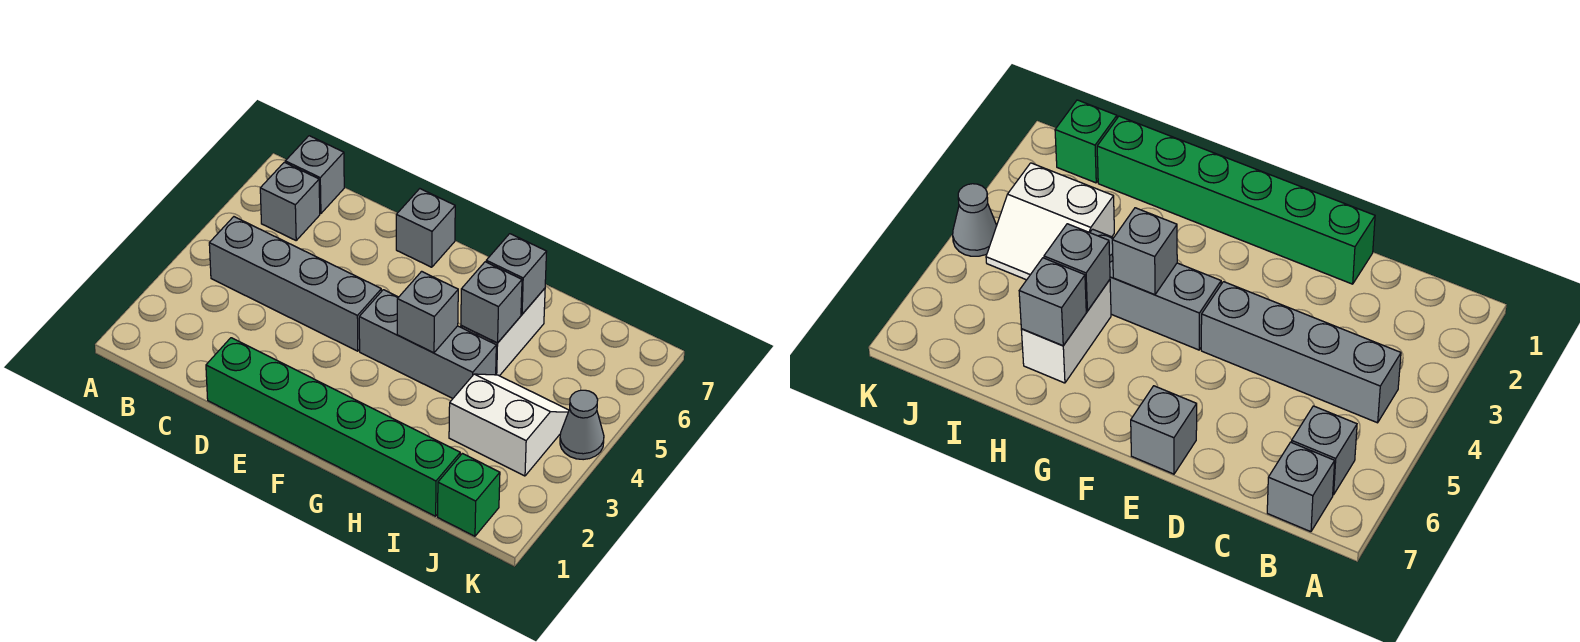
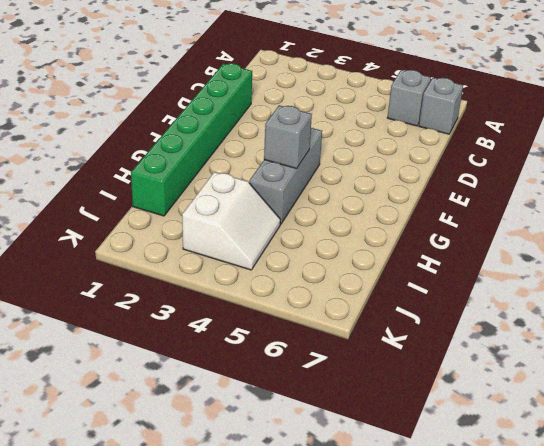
none -> grey brick B4:E4 level 1
none -> grey brick E7 level 1
none -> white brick H5:H6 level 1

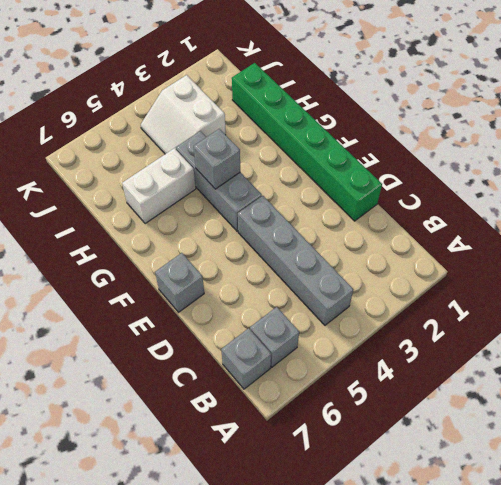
none -> green brick J1 level 1
none -> grey cone K4 level 1
none -> grey brick H5 level 2

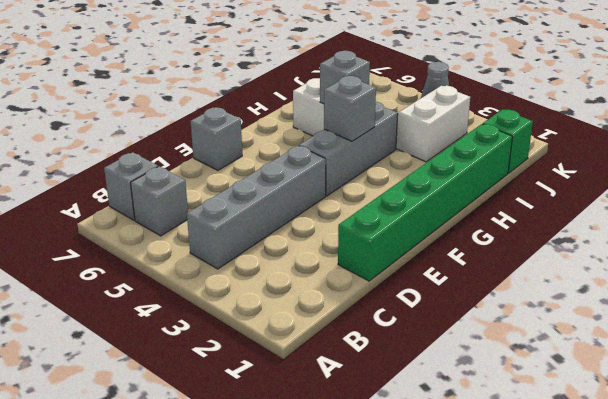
none -> grey brick H6 level 2

